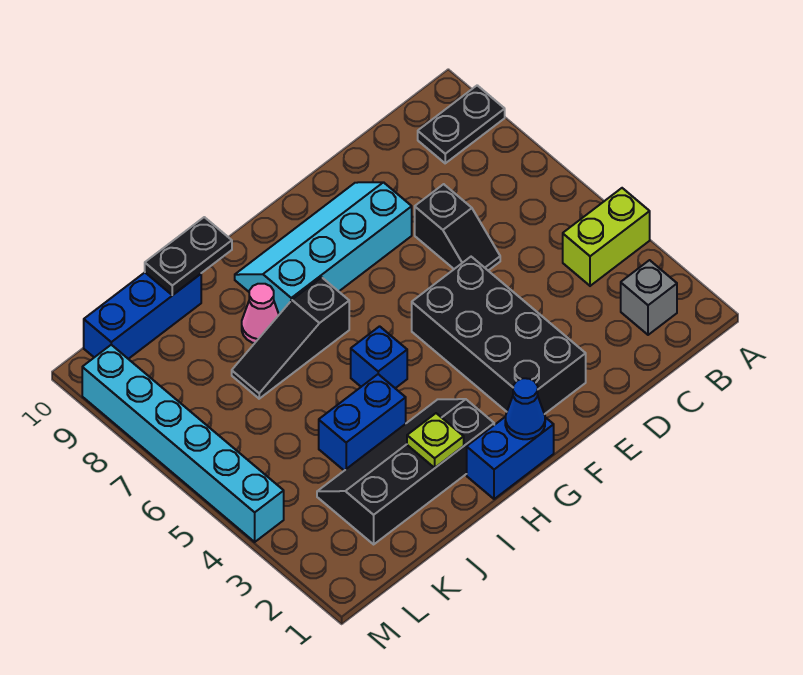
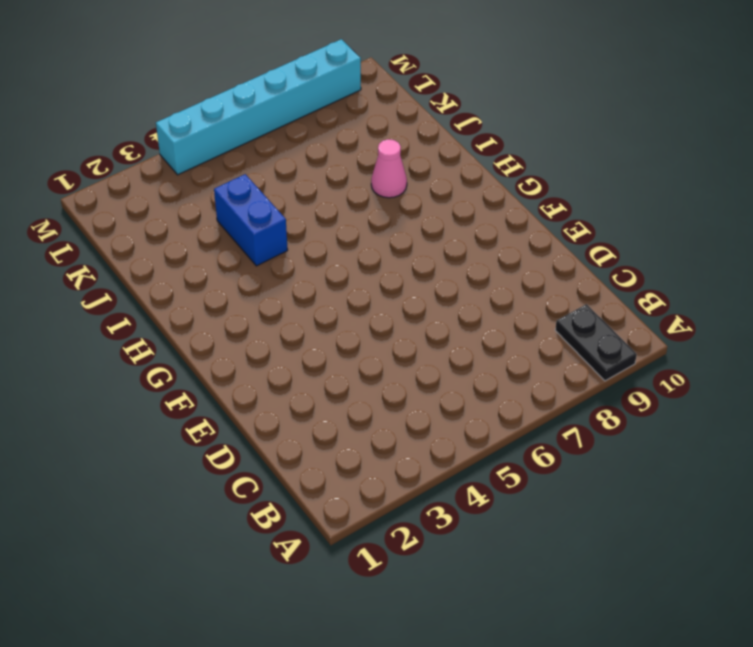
none -> lime brick A4:B4 level 1
none -> grey brick B2 level 1
none -> black slope D6:D7 level 1 top 7

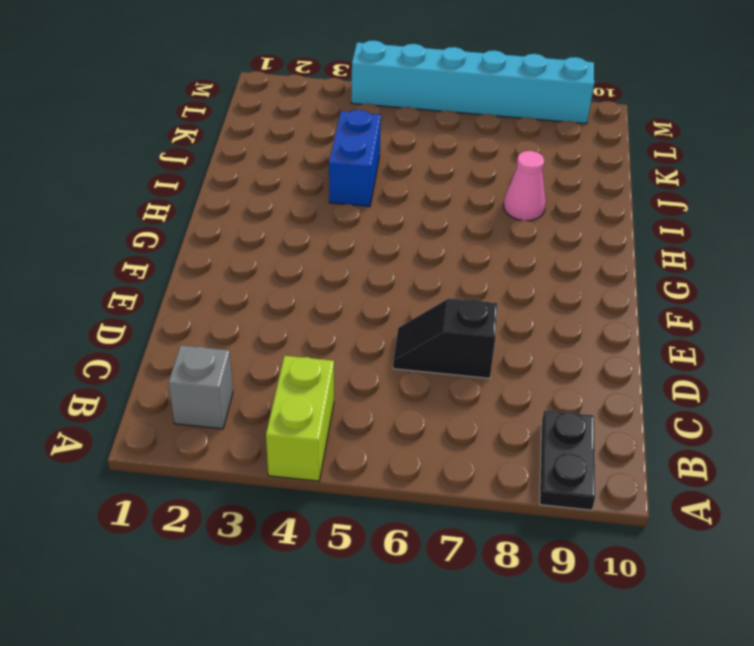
none -> black brick E2:F5 level 1
none -> cyan slope E8:H9 level 1 top 8
none -> blue brick G1:H1 level 1

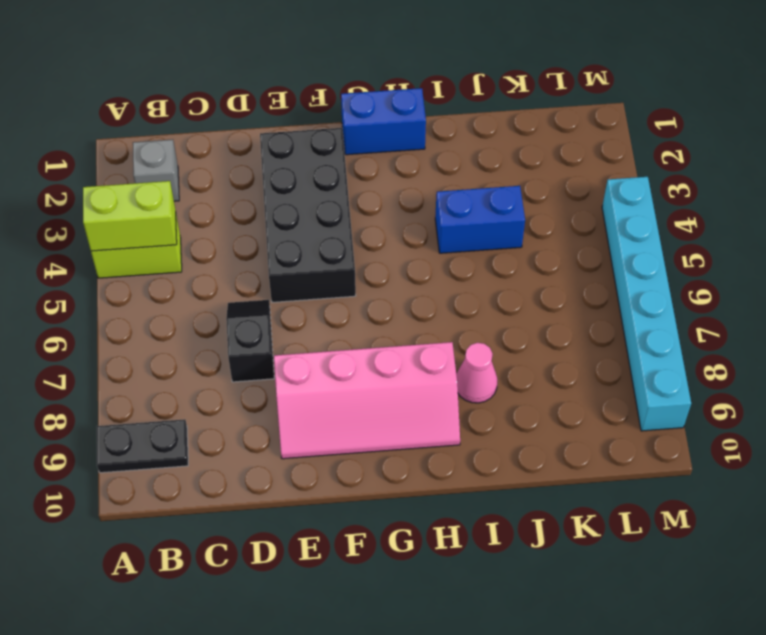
lime brick A4:B4 level 2 -> none
pink slope E8:H9 level 1 top 8 -> cyan slope E8:H9 level 1 top 8
none -> black slope H2:K3 level 1 top 2
none -> blue brick H5 level 1
none -> black slope H7:J7 level 1 top H

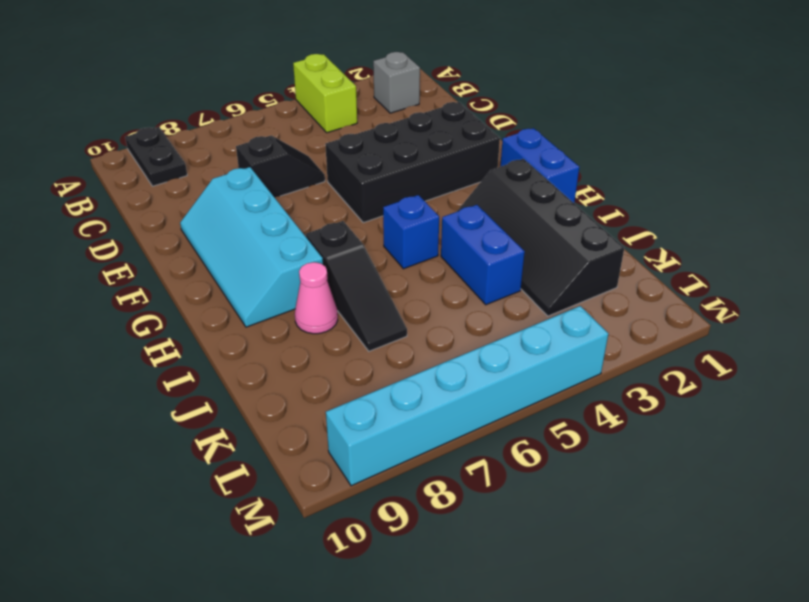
none -> blue brick J10:L10 level 1
none -> blue cone G1 level 2
none -> lime plate I2 level 2

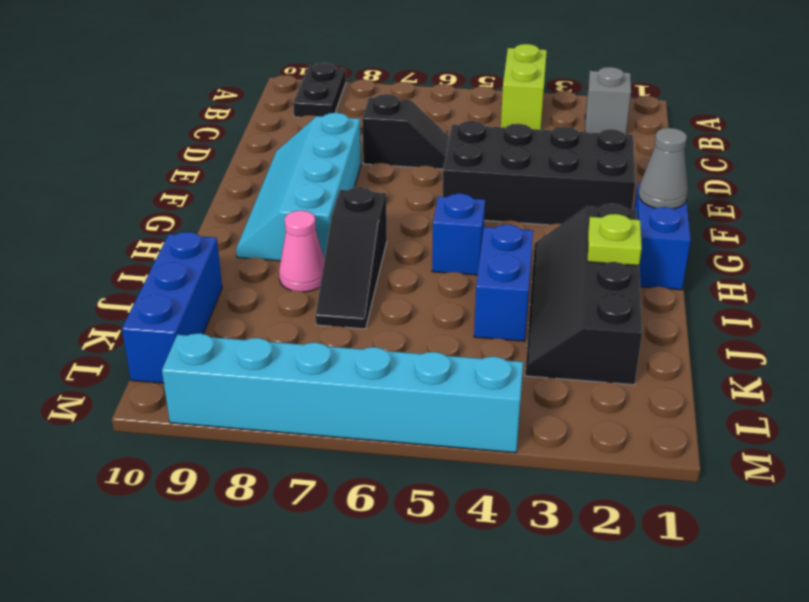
grey cone G1 level 2 -> blue cone G1 level 2
none -> black plate I10:J10 level 2

